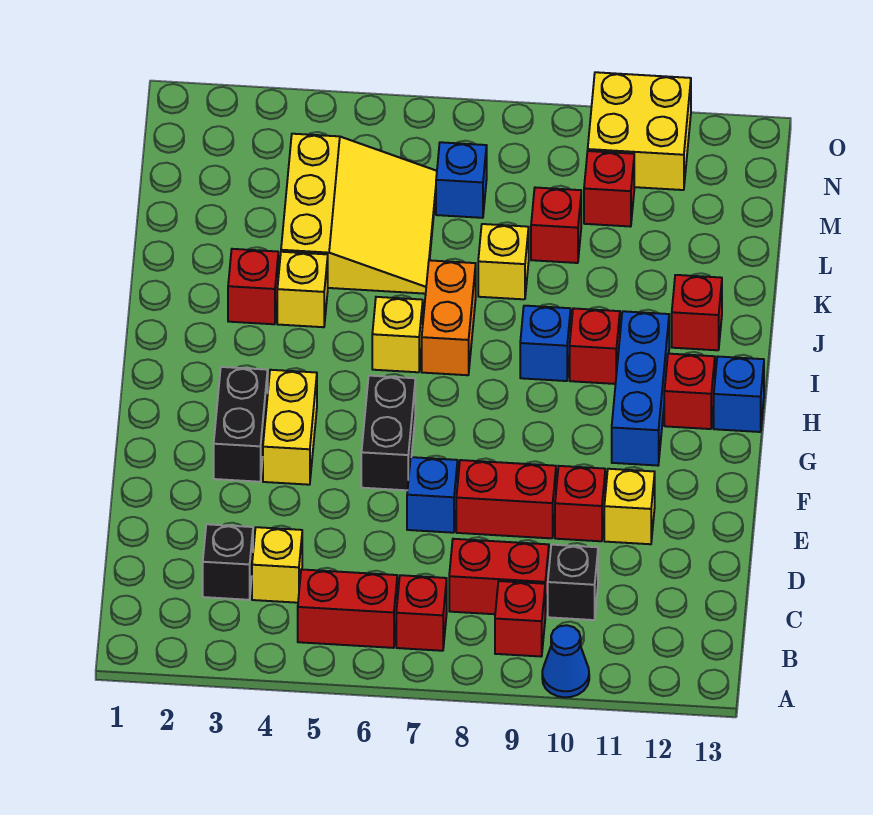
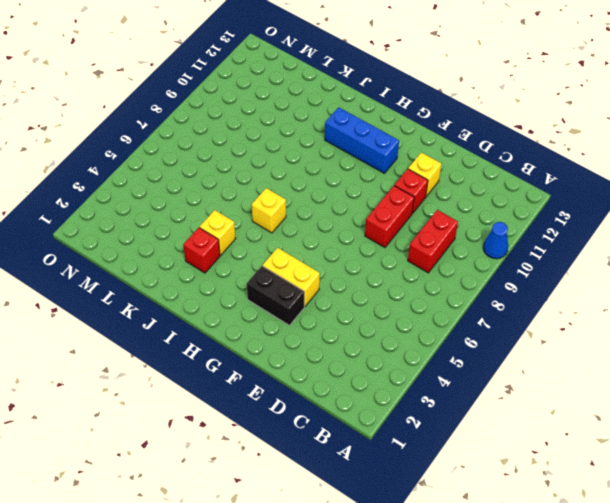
none -> red brick B5:B6 level 1
none -> red brick B7 level 1
none -> red brick B9 level 1
none -> black brick C3 level 1

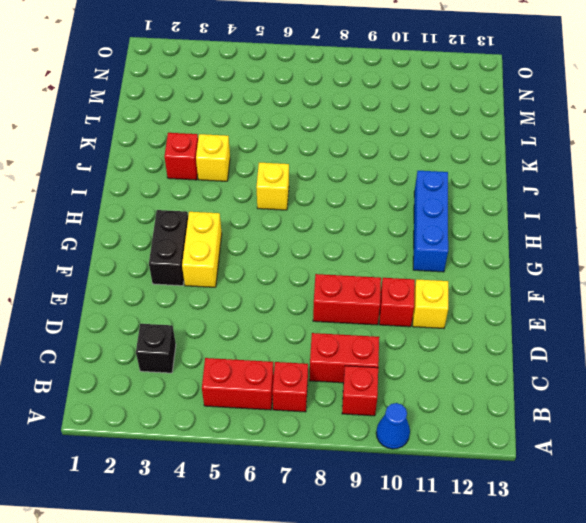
none -> yellow brick C4 level 1
none -> black brick C10 level 1
none -> blue brick E7 level 1
none -> black brick F6:G6 level 1

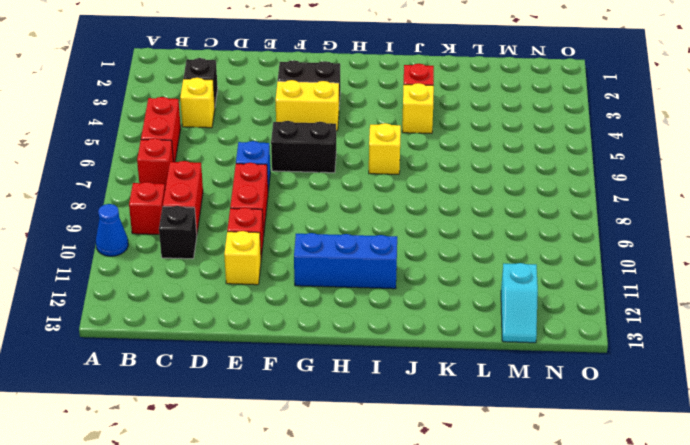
cyan slope M12:M13 level 1 top 12 -> none
none -> red brick H12 level 1
none -> blue brick H13 level 1
none -> orange brick I7:J7 level 1
none -> blue brick I9 level 1

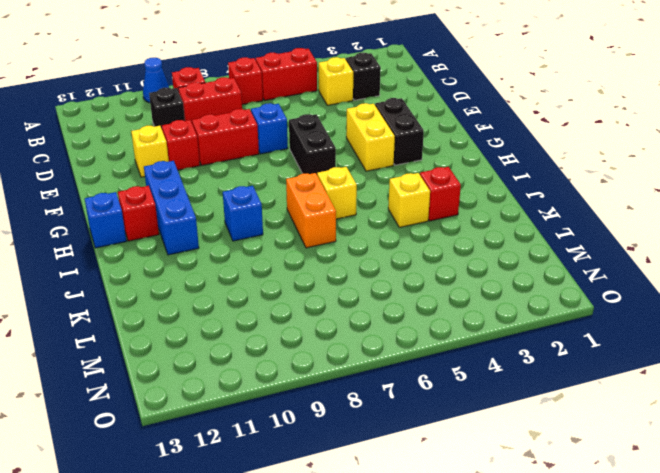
none -> red brick I10 level 1
none -> red brick J12 level 1
none -> yellow slope K4:M6 level 1 top 4
none -> yellow brick K8 level 1

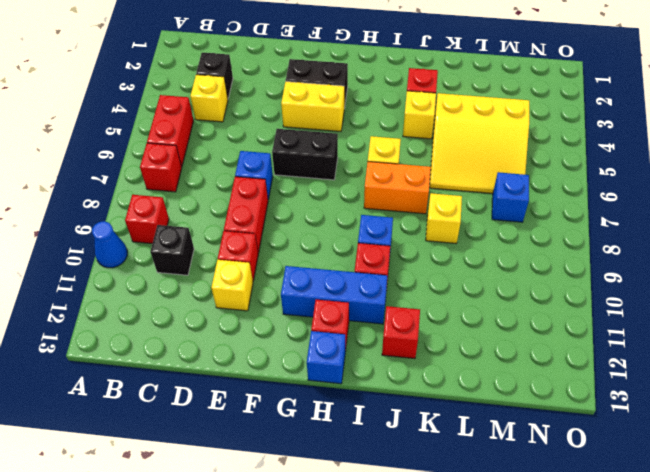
none -> red brick C8:C9 level 1
none -> red brick L9 level 1
none -> red brick M10 level 1
none -> yellow brick N10:O11 level 1

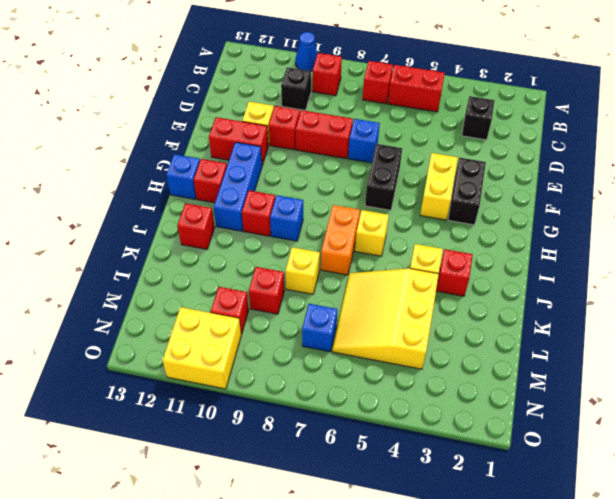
red brick F11:F12 level 1 -> red brick C8:C9 level 1
none -> yellow brick C4 level 1

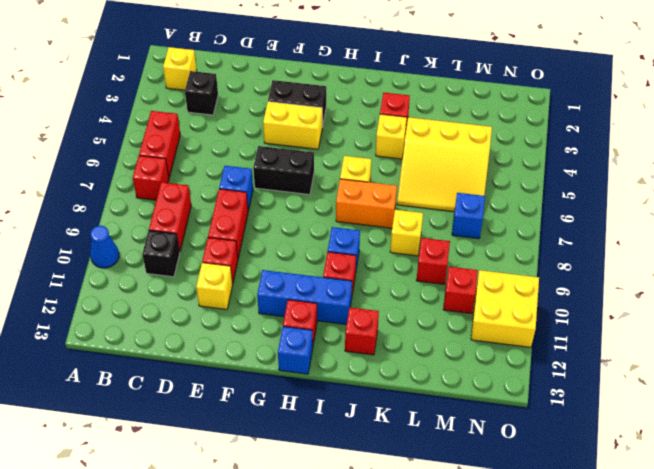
yellow brick B2 level 1 -> yellow brick C4 level 1
none -> red brick B9 level 1

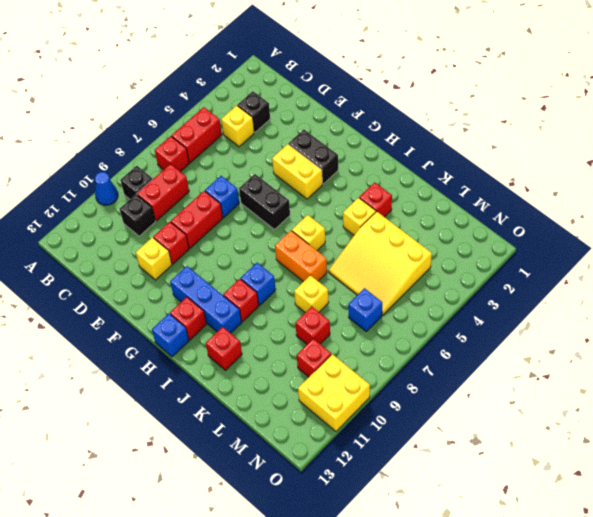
black brick B9 level 1 -> red brick B9 level 1

